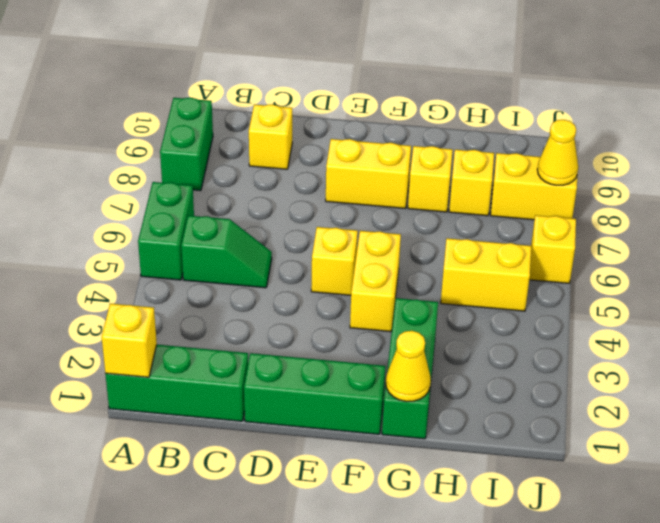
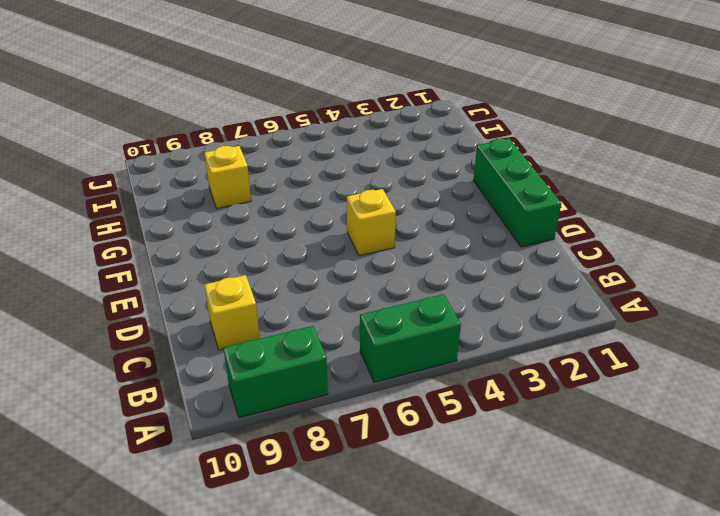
none -> green brick A1:C1 level 1
none -> green slope B5:C5 level 1 top B
none -> yellow brick E8:F8 level 1

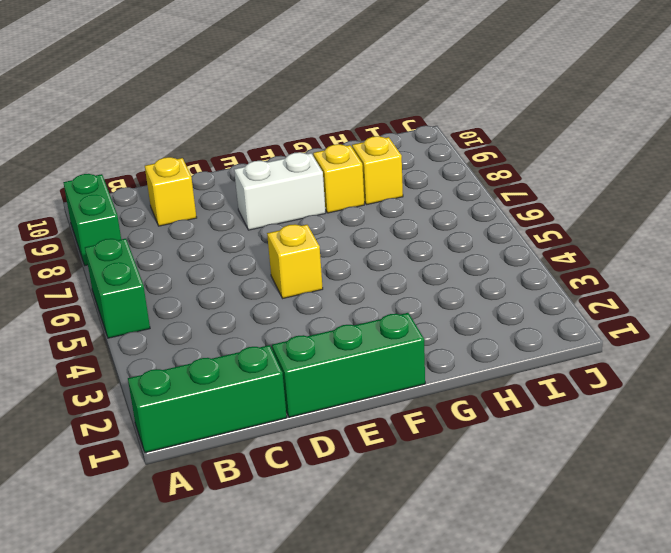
white brick E8:F8 level 1 -> yellow brick E8:F8 level 1
none -> green slope B5:C5 level 1 top B
none -> yellow brick F4:F5 level 1
none -> green brick G1:G3 level 1

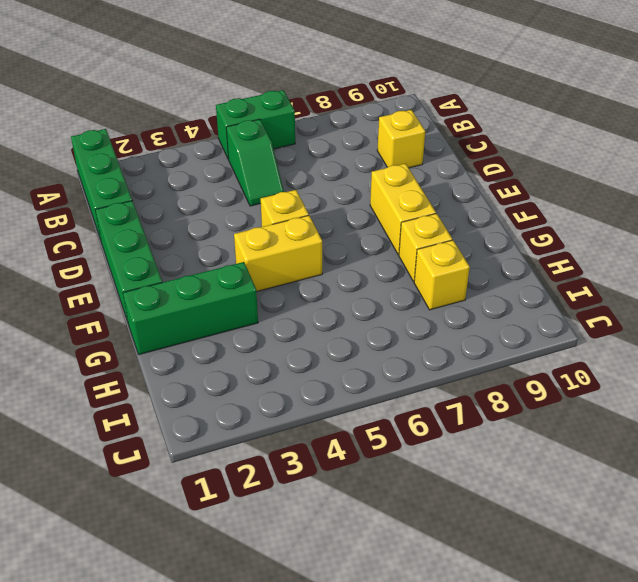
none -> green brick A8:A9 level 1
none -> yellow brick H5:I5 level 1
none -> yellow brick I8:J8 level 1

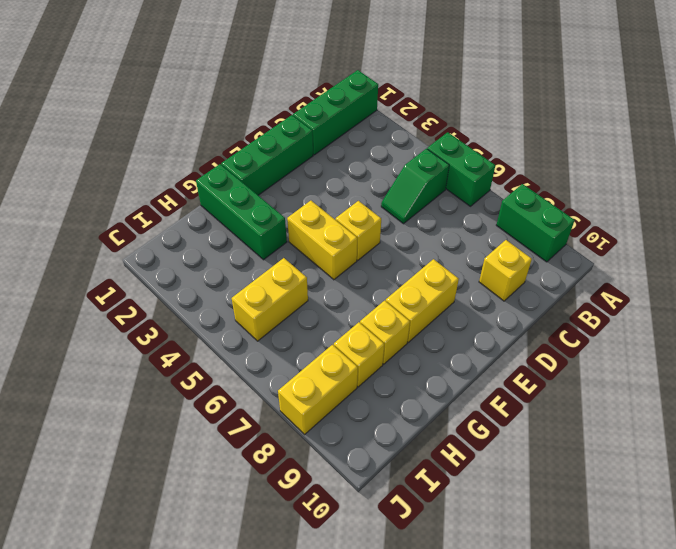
none -> yellow brick J6 level 1
none -> yellow brick A1 level 2
none -> yellow cone G1 level 2

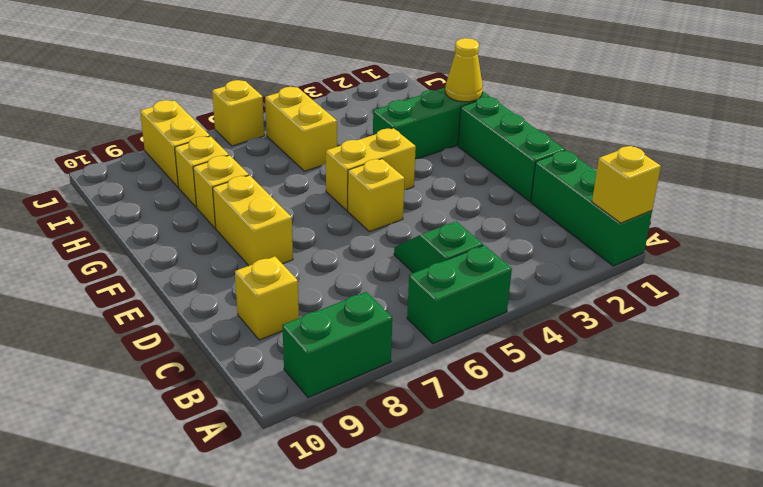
none -> yellow cone J8 level 2

